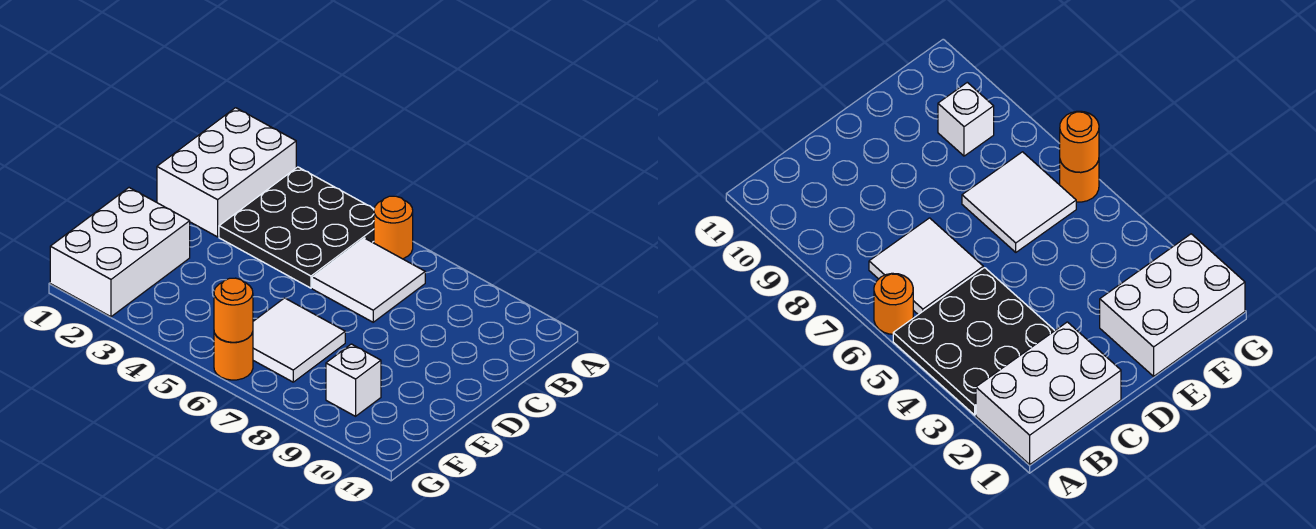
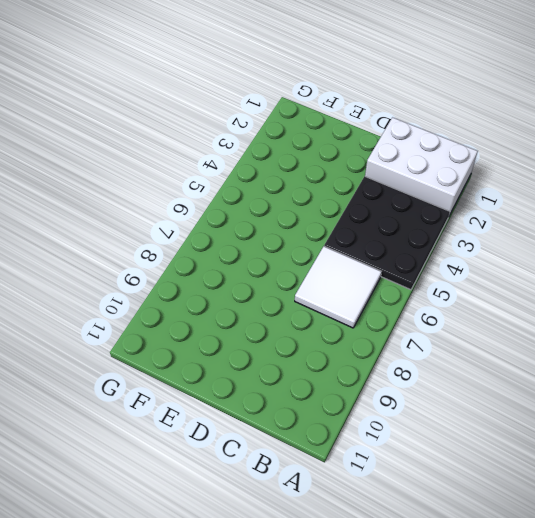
none -> orange round brick A6 level 1
none -> white brick E1:G2 level 1

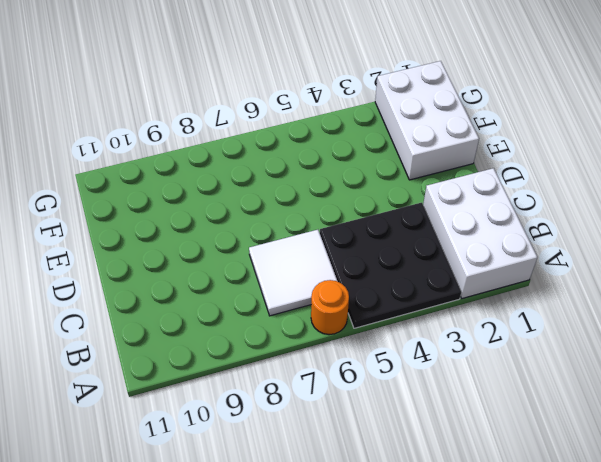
none -> white tile E6:F7 level 1
none -> white brick F9 level 1

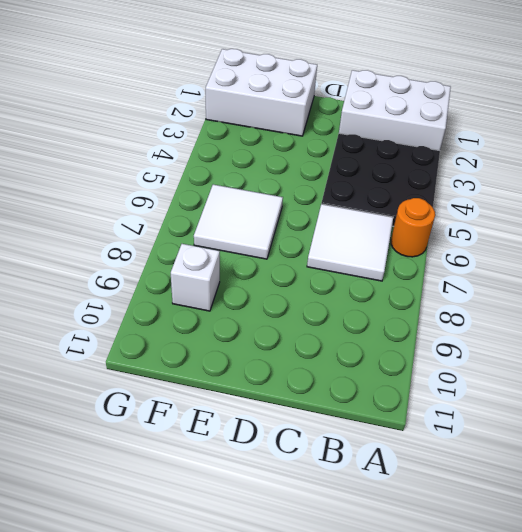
none -> orange round brick G6 level 1
none -> orange round brick G6 level 2

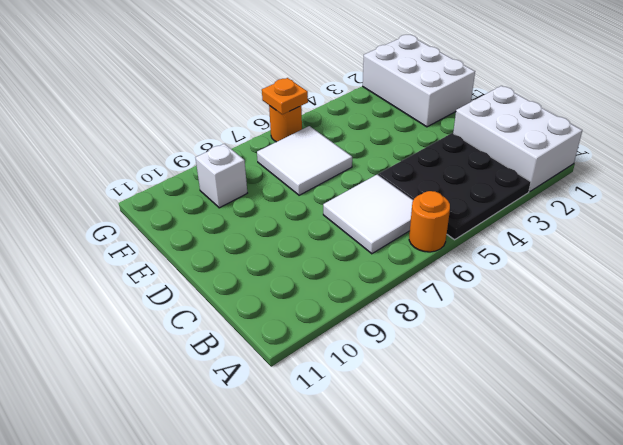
orange plate G6 level 2 -> orange round brick G6 level 2

